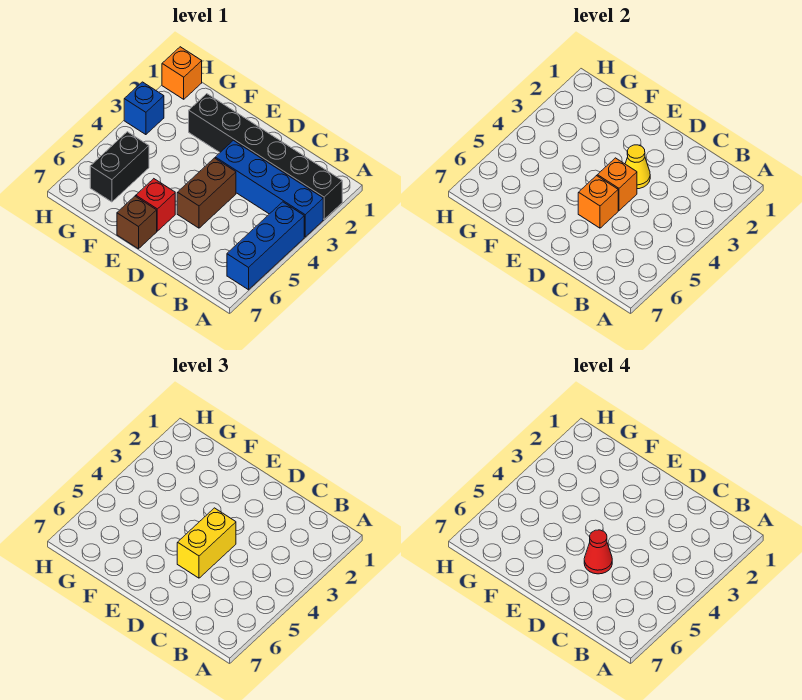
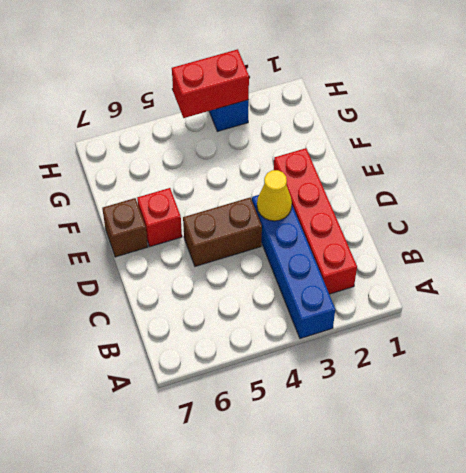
red brick B2:E2 level 1 -> black brick A2:F2 level 1
red brick H3:H4 level 2 -> none
none -> blue brick A4:A6 level 1
none -> black brick G5:G6 level 1
none -> orange brick H1 level 1

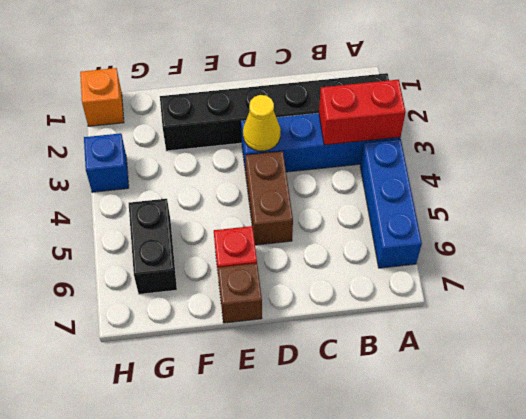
red brick A3:B3 level 2 -> none
none -> orange brick D4 level 2
none -> orange brick D5 level 2
none -> yellow brick D4:D5 level 3

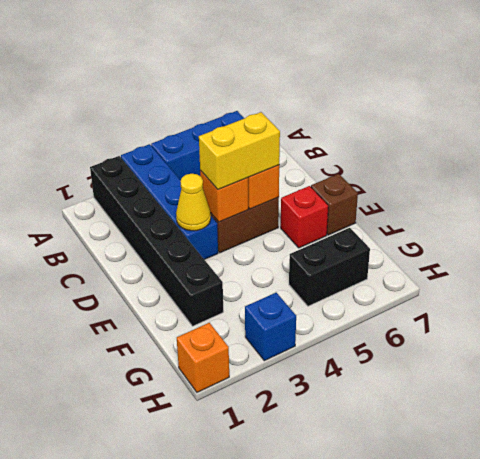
none -> red cone D5 level 4

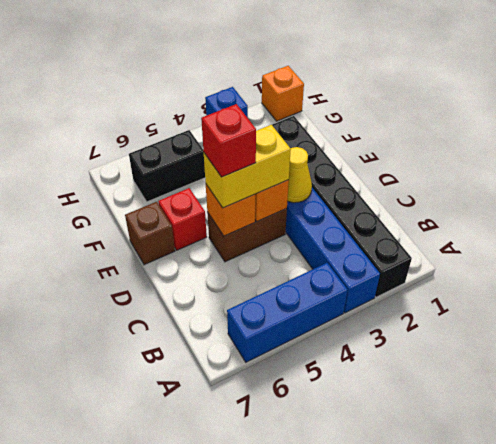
red brick D5 level 4 -> red cone D5 level 4

